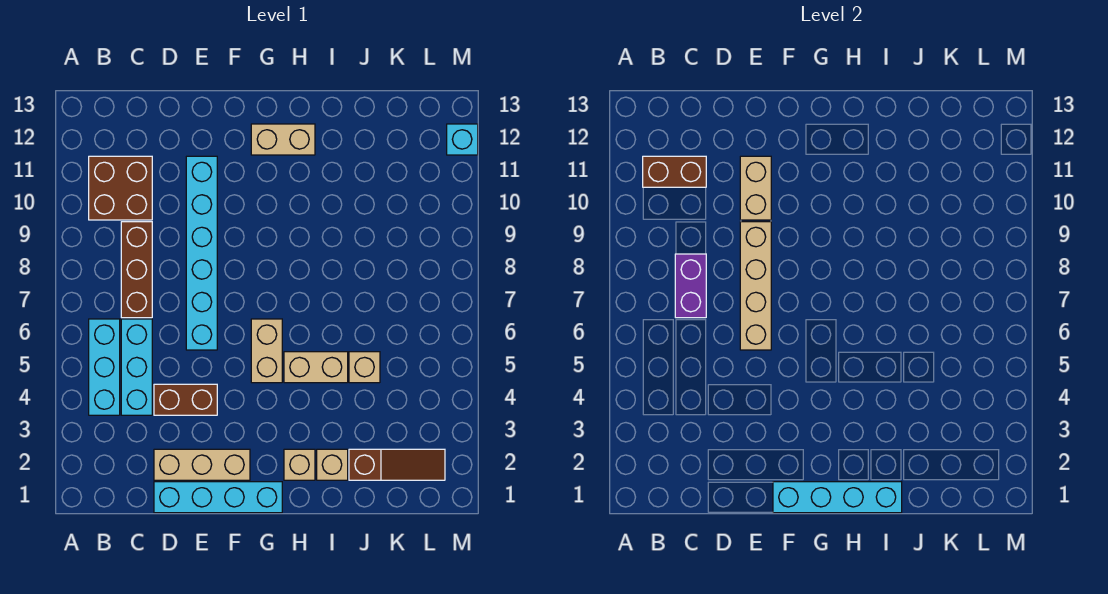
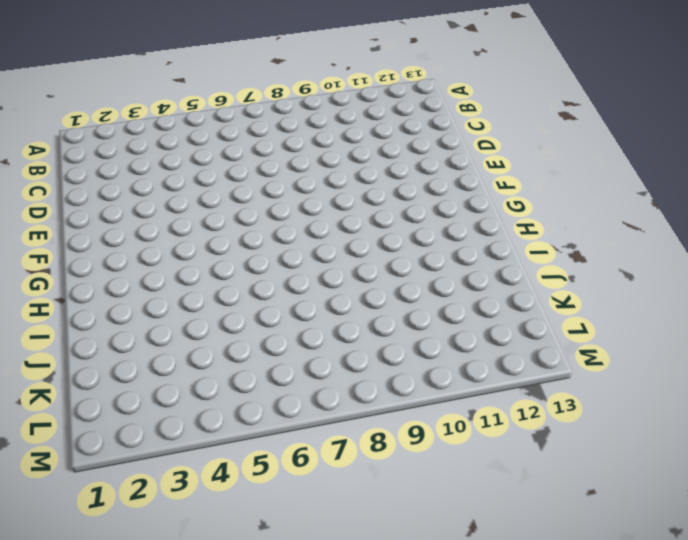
none -> cyan brick B4:B6 level 1
none -> brown brick B10:C11 level 1
none -> cyan brick C4:C6 level 1

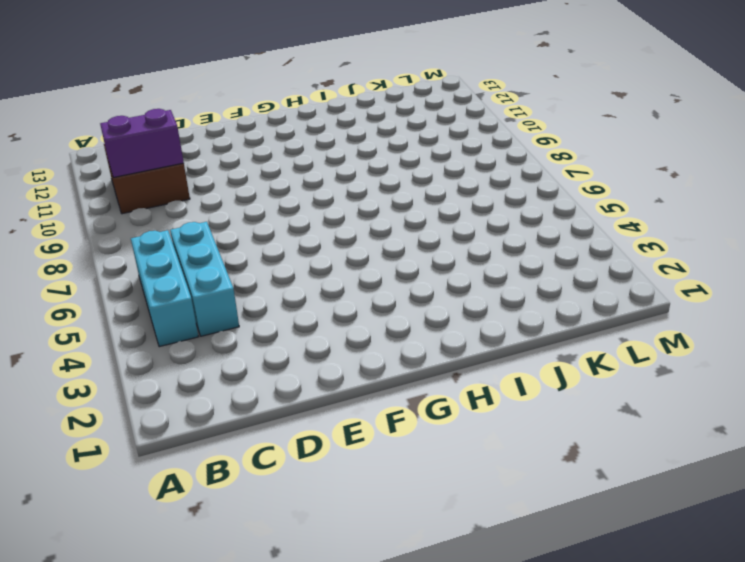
purple brick B10:C10 level 2 -> purple brick C7:C8 level 2
none -> brown brick C7:C9 level 1
none -> cyan brick D1:G1 level 1
none -> tan brick D2:F2 level 1

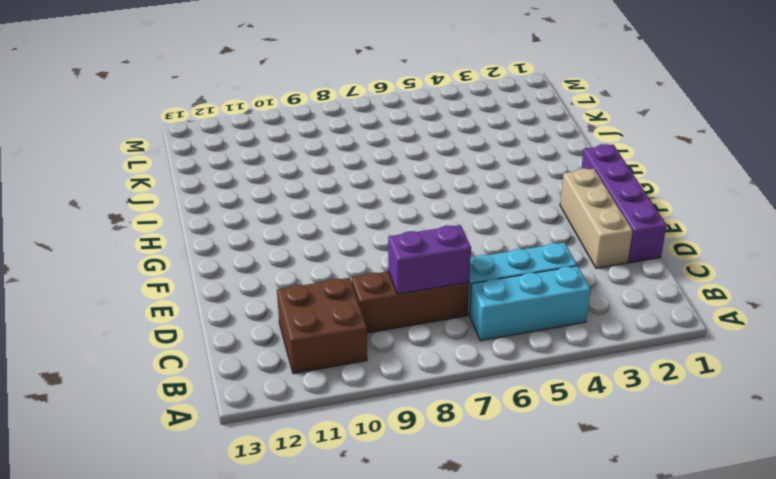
purple brick D1:G1 level 1 -> cyan brick D1:G1 level 1
none -> brown brick D4:E4 level 1
none -> cyan brick E6:E11 level 1
none -> tan brick G5:G6 level 1

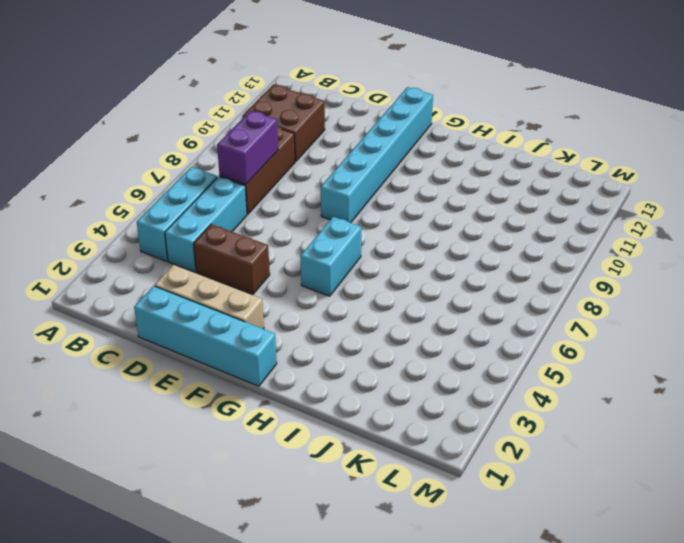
cyan brick F8:F13 level 1 -> cyan brick E6:E11 level 1
cyan brick G5:G6 level 1 -> tan brick G5:G6 level 1
none -> tan brick G12:H12 level 1
none -> tan brick H2 level 1
none -> tan brick H5:I5 level 1

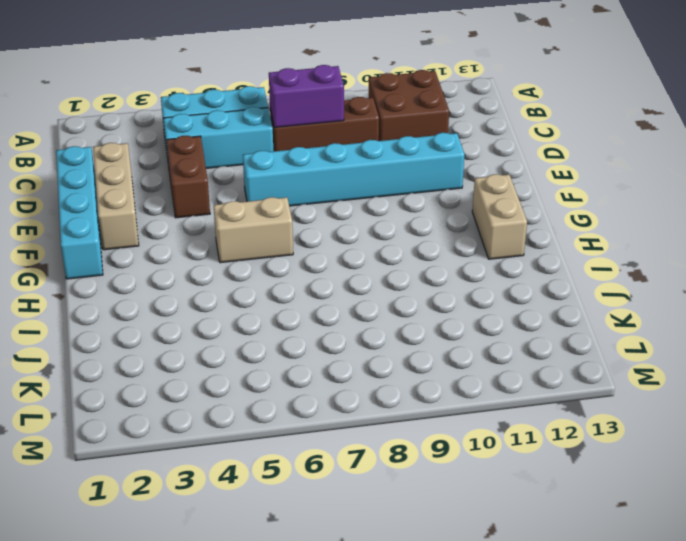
none -> tan brick H2 level 1
none -> tan brick H5:I5 level 1
none -> tan brick I2 level 1

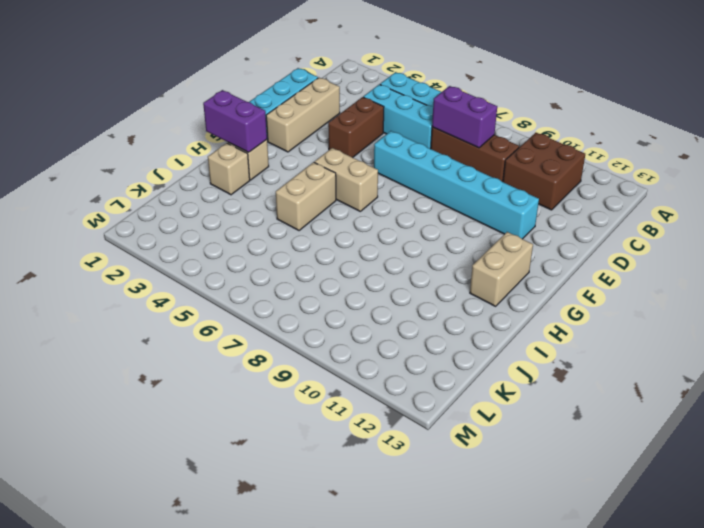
purple brick H1:H2 level 2 -> cyan brick F1:I1 level 2
none -> brown slope J2:L2 level 1 top J
none -> tan brick J5 level 1
none -> cyan brick M12 level 1

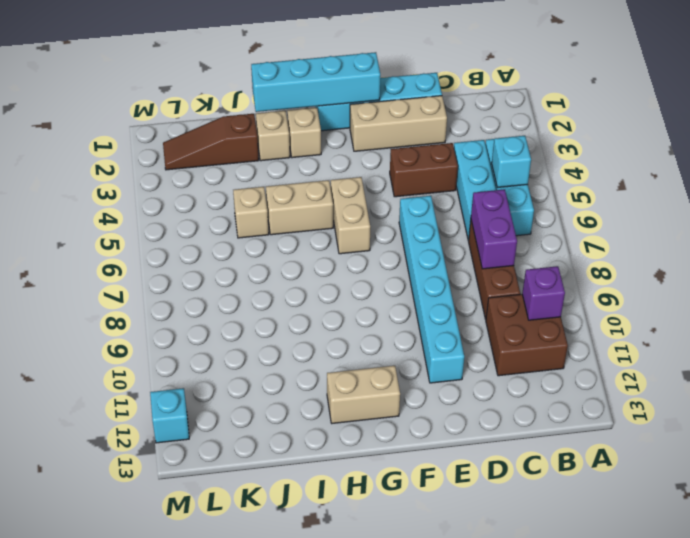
cyan brick B5 level 2 -> none
purple brick B10 level 2 -> none
none -> brown brick B11:C11 level 2
none -> tan brick E6:E9 level 2
none -> tan brick E10:E11 level 2

